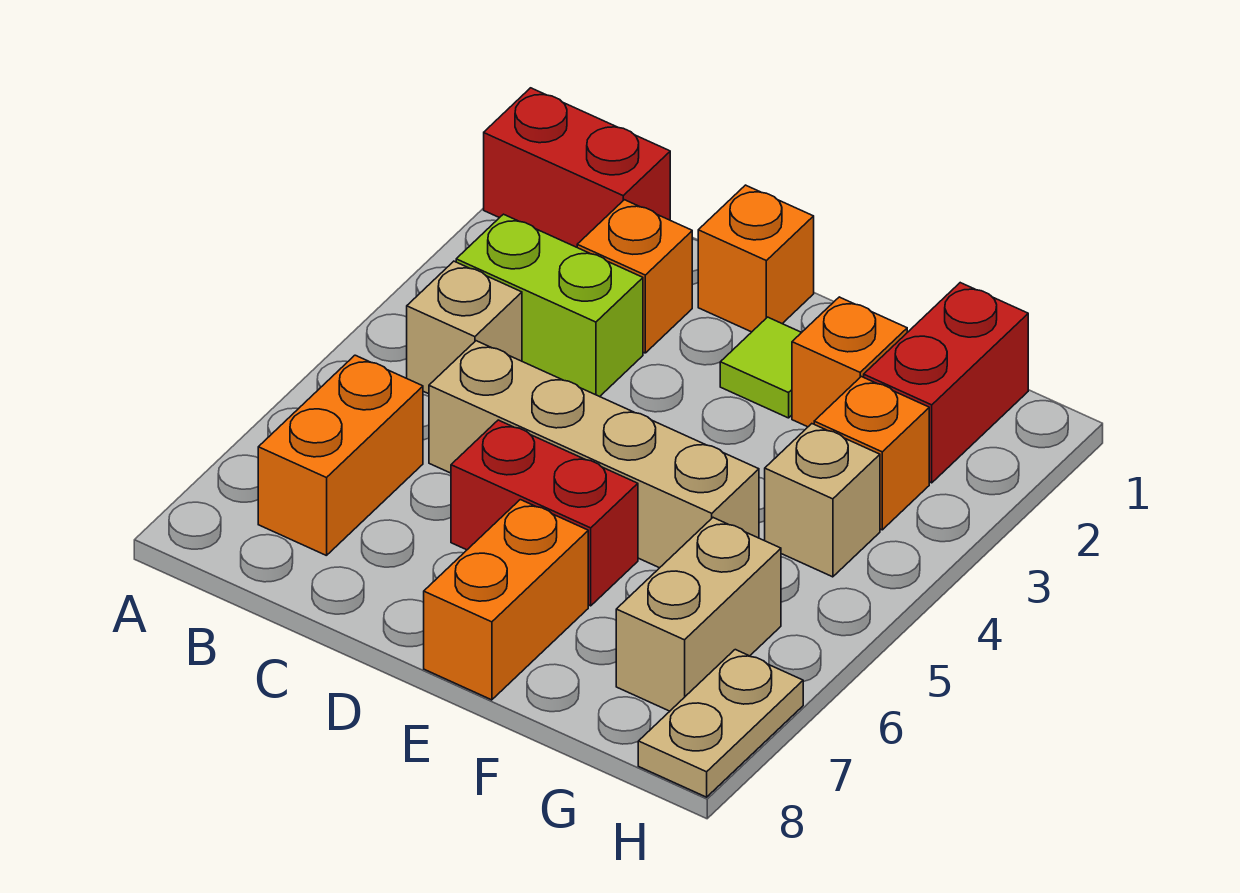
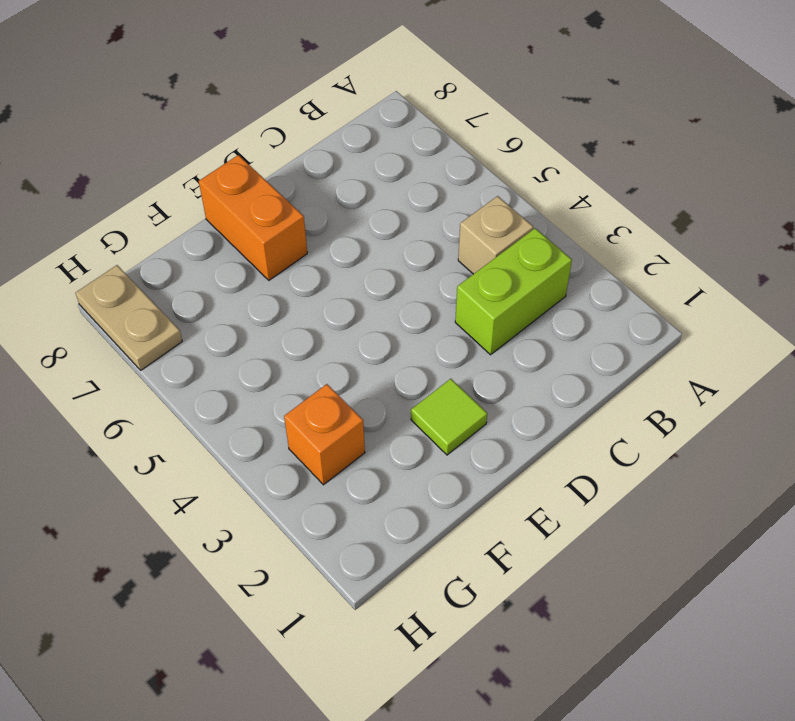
none -> red brick A1:B1 level 1
none -> orange brick B6:B7 level 1
none -> orange brick C2 level 1

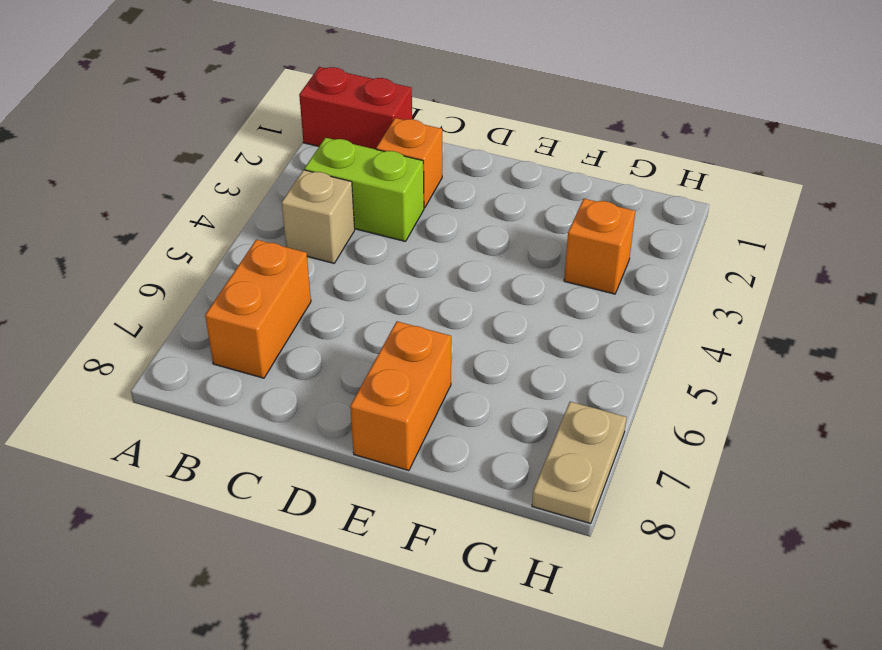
none -> tan brick C5:F5 level 1
none -> orange brick D1 level 1
none -> red brick D6:E6 level 1

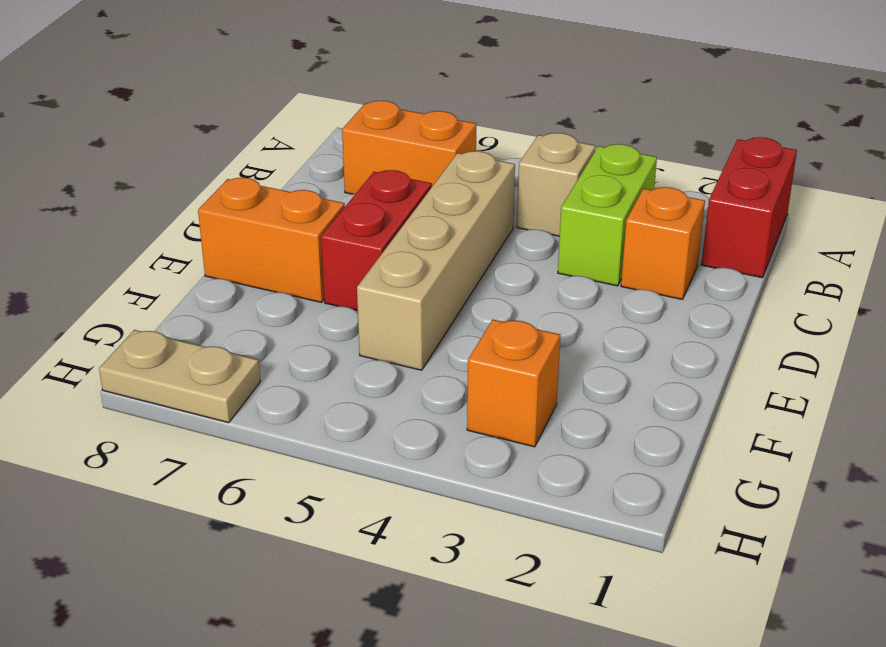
none -> orange brick D1 level 1
none -> lime tile E2 level 1
none -> orange brick F2 level 1

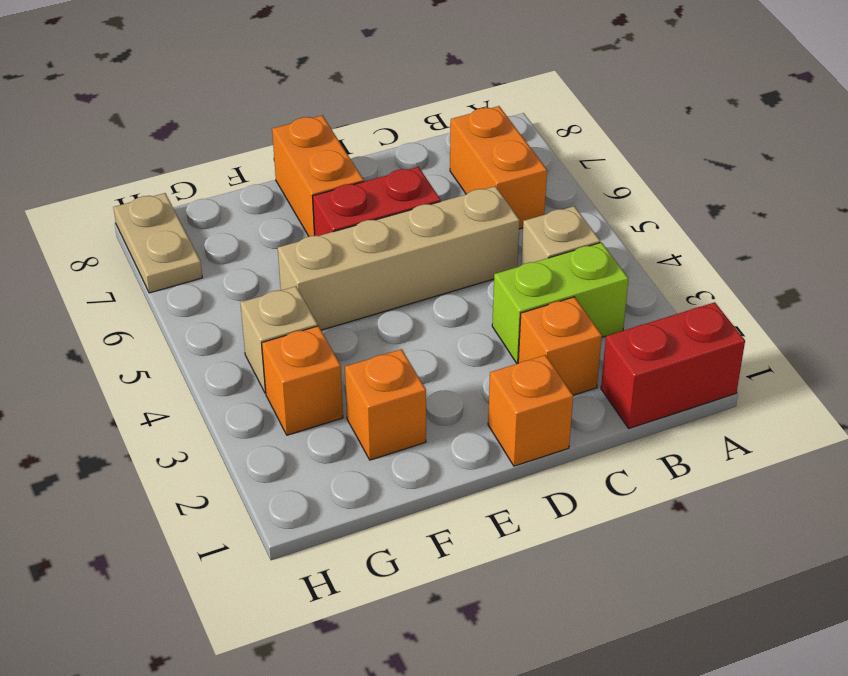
none -> lime tile E2 level 1
none -> red brick G1:G2 level 1
none -> tan brick G6:G7 level 1

